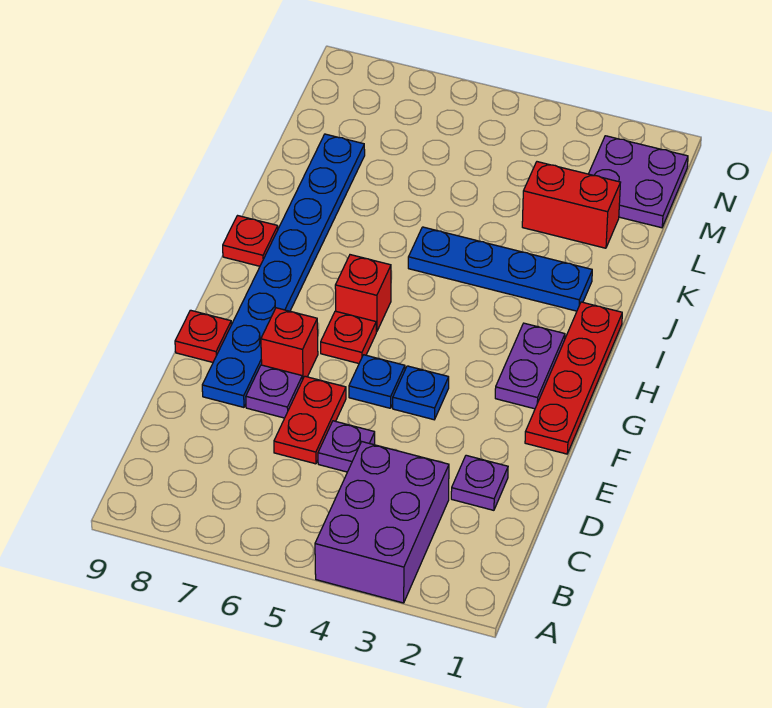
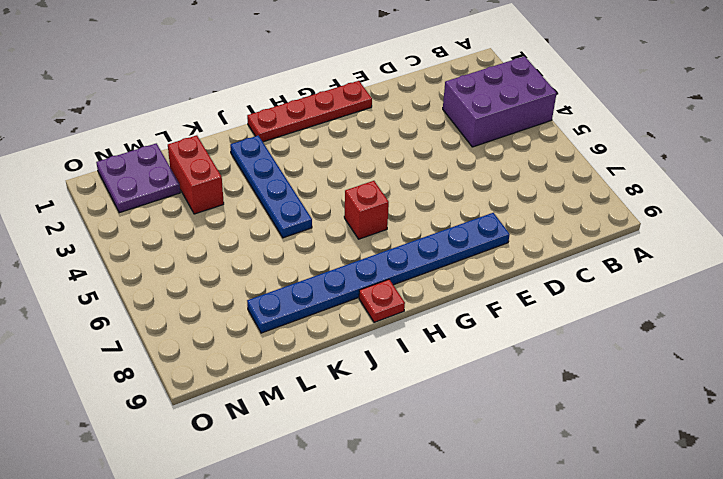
none -> purple plate D2 level 1
none -> purple plate D5 level 1
none -> red plate D6:E6 level 1

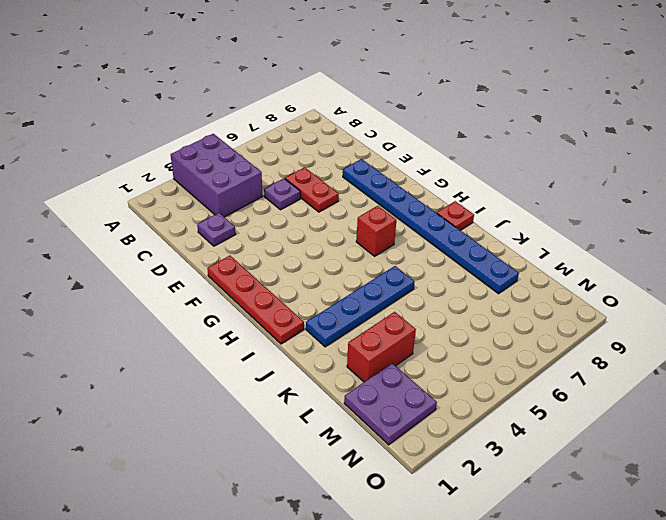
none -> purple plate E7 level 1
none -> blue plate F4 level 1
none -> blue plate F5 level 1

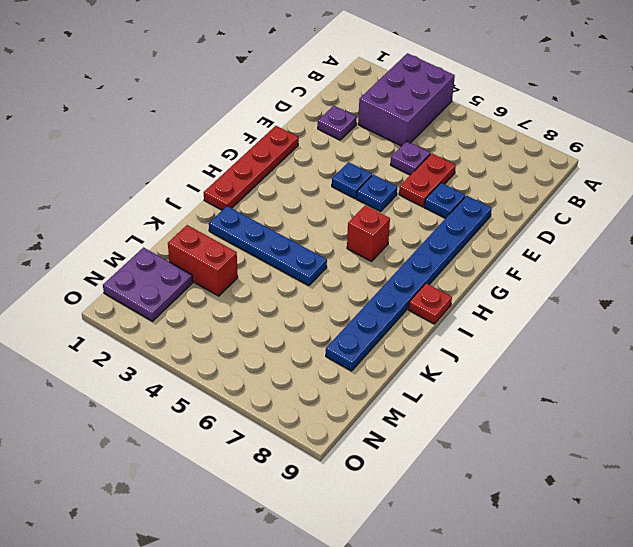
blue plate E7 level 1 -> purple plate E7 level 1
none -> red brick F7 level 1
none -> red plate F9 level 1
none -> purple plate G2:H2 level 1

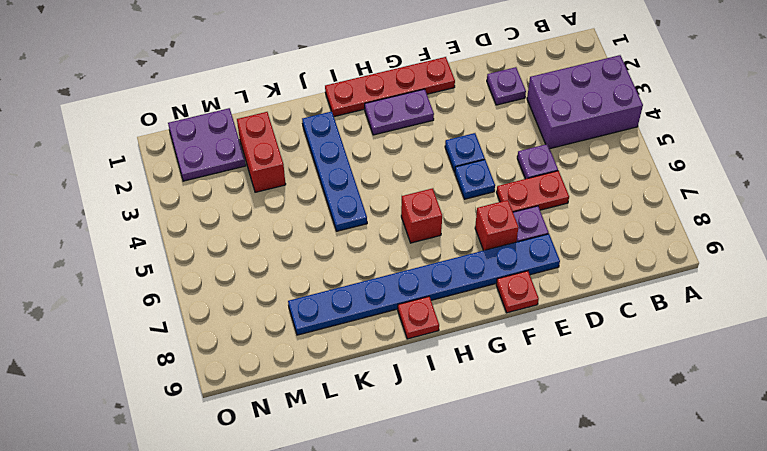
none -> red plate G6 level 1

